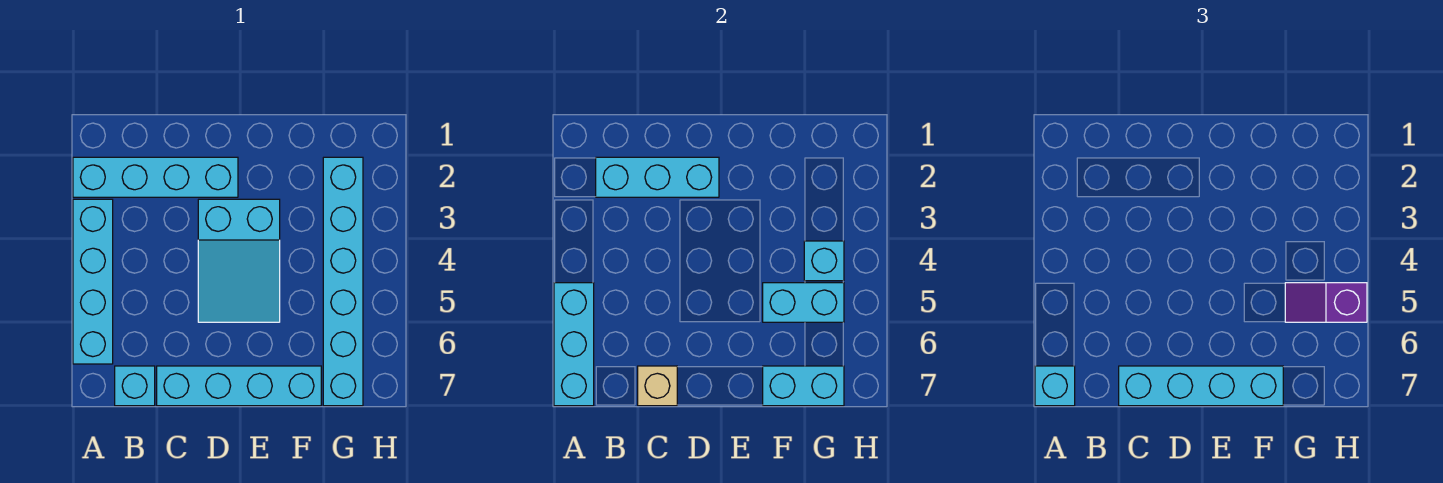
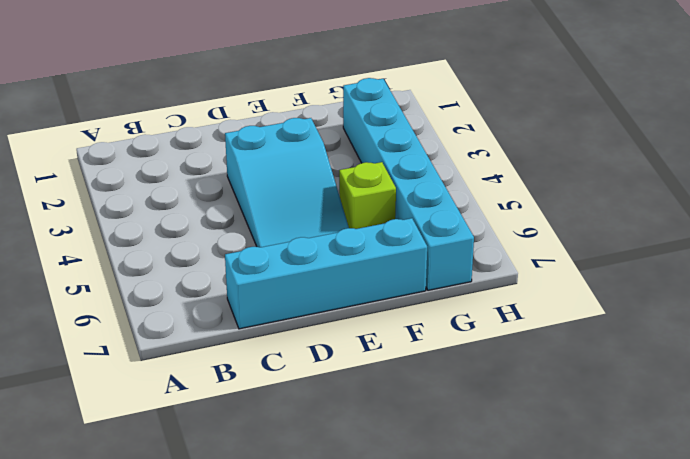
lime brick F5 level 1 -> none
none -> cyan brick A2:D2 level 1
none -> cyan brick A3:A6 level 1
none -> cyan brick B7 level 1

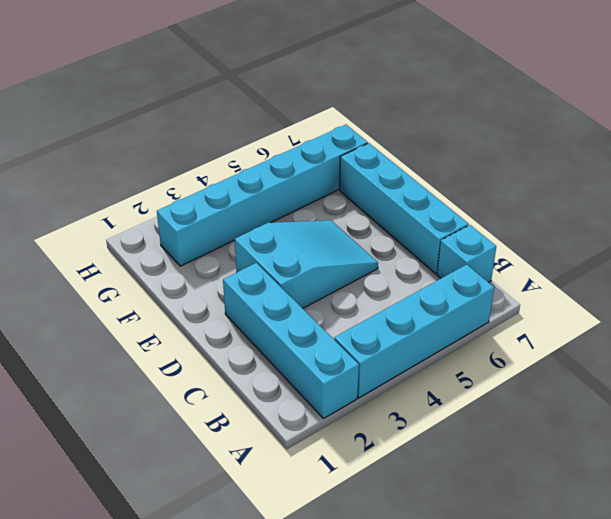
none -> cyan brick A5:A7 level 2
none -> cyan brick B2:D2 level 2
none -> tan brick C7 level 2

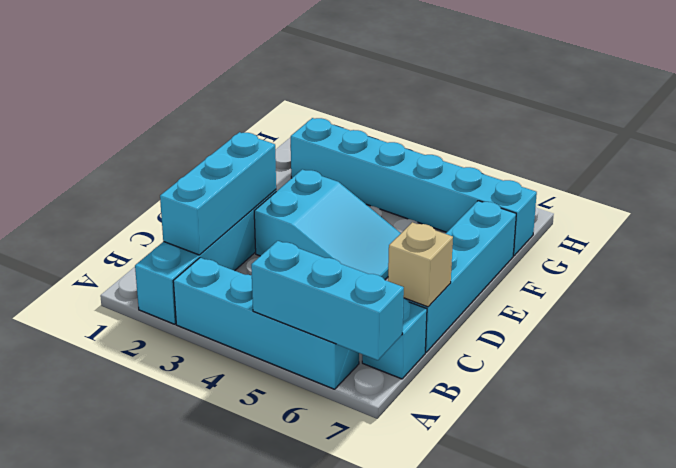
none -> cyan brick F5:G5 level 2
none -> cyan brick F7:G7 level 2
none -> cyan brick G4 level 2

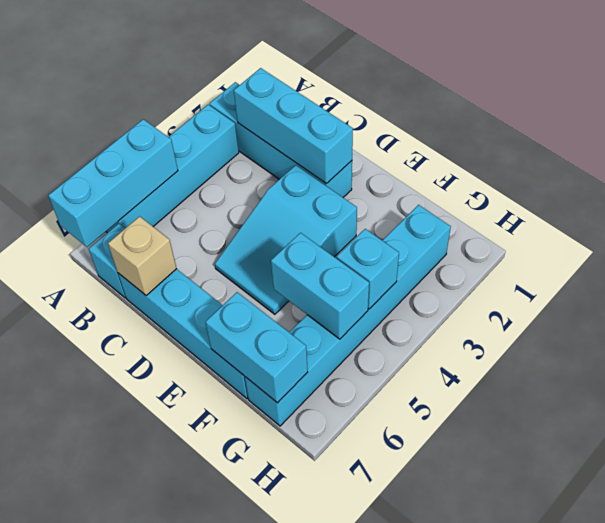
none -> cyan brick A7 level 3
none -> cyan brick C7:F7 level 3
none -> purple slope G5:H5 level 3 top H

